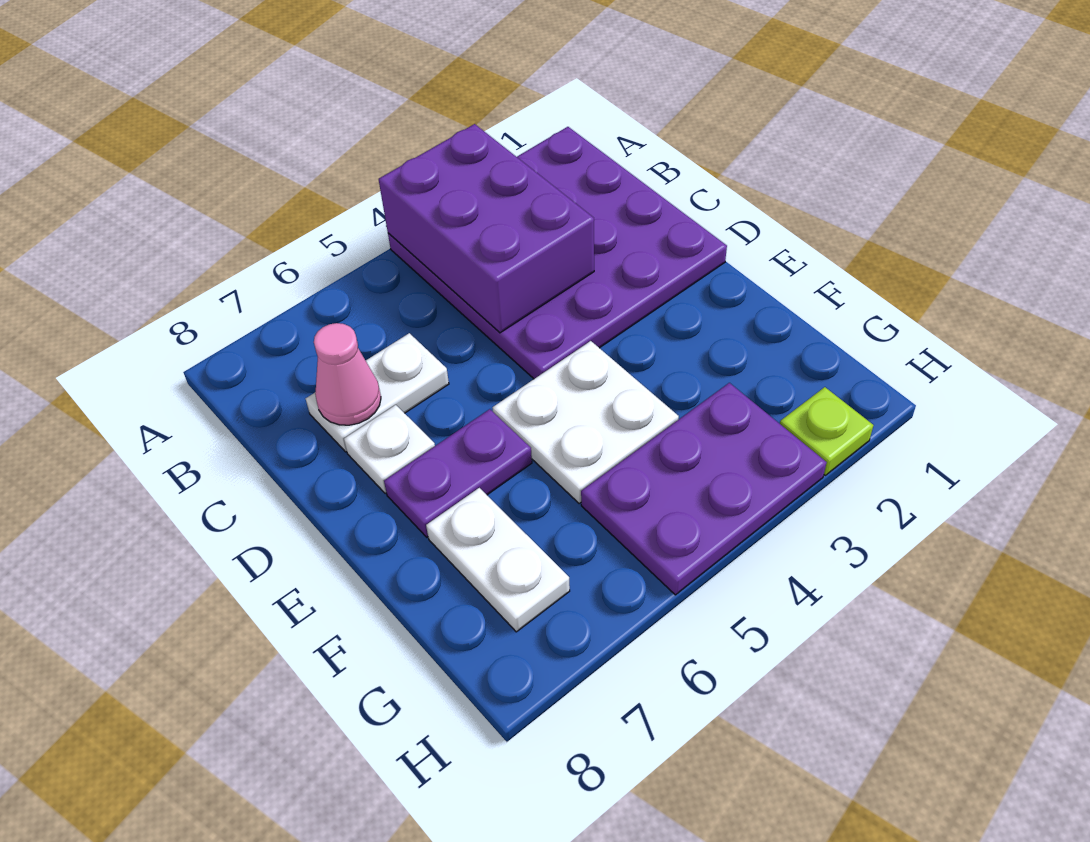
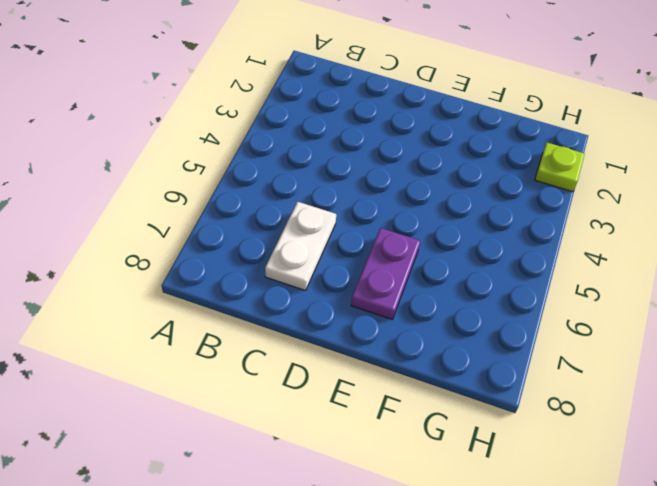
none -> purple plate A1:D4 level 1
none -> white plate D7 level 1

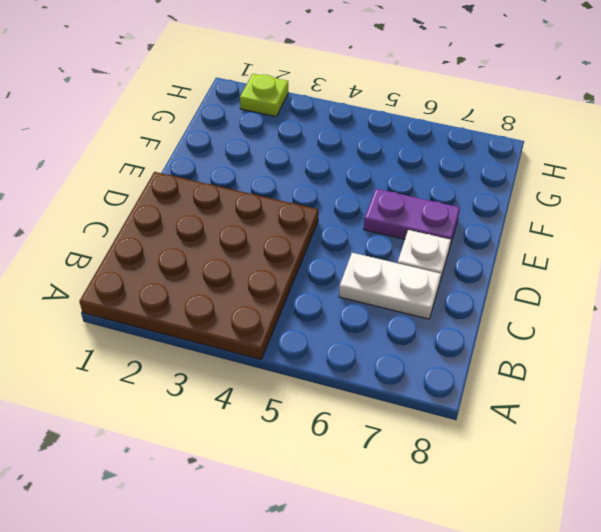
brown plate A1:D4 level 1 -> purple plate A1:D4 level 1
none -> white plate E4:F5 level 1
none -> white plate F7:G7 level 1

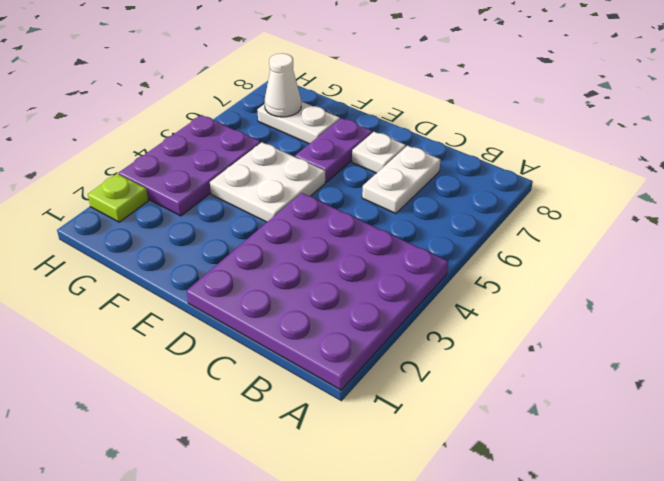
white cone G7 level 2 -> none
none -> purple brick A3:C4 level 2
none -> pink cone C7 level 2

